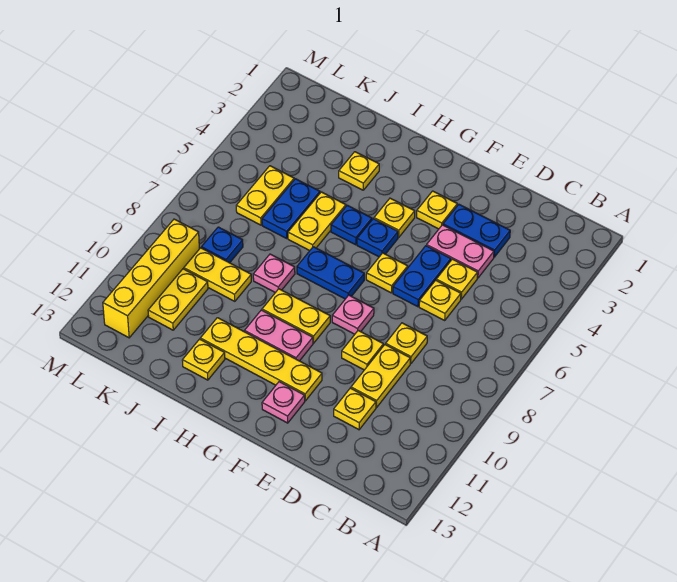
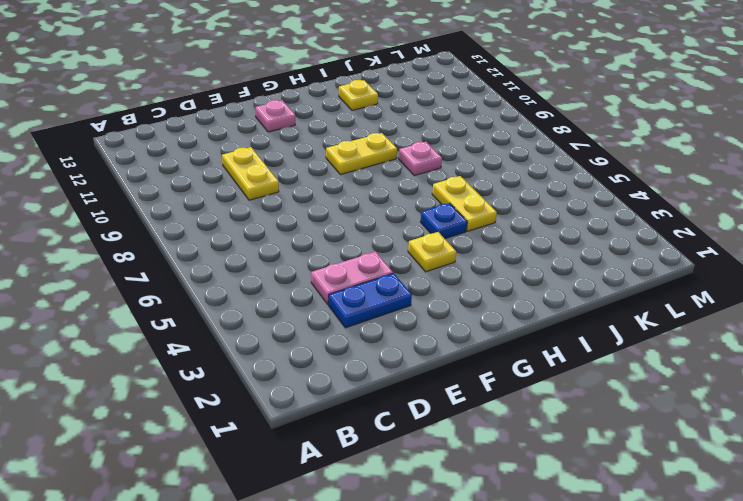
none -> yellow plate D5 level 1
none -> yellow plate D6 level 1
none -> yellow plate D8 level 1
none -> yellow plate D11 level 1

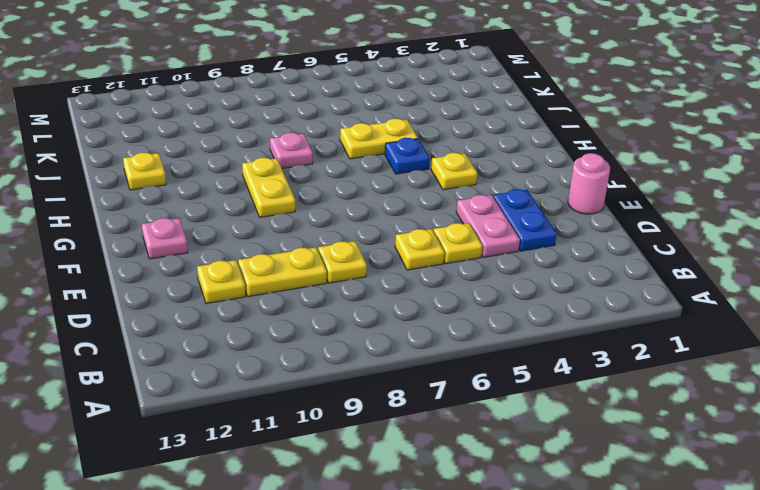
pink round brick E1 level 1 -> none
none -> blue plate E5:E6 level 1
none -> yellow plate E9 level 1
none -> yellow plate F3 level 1
none -> yellow plate F6 level 1

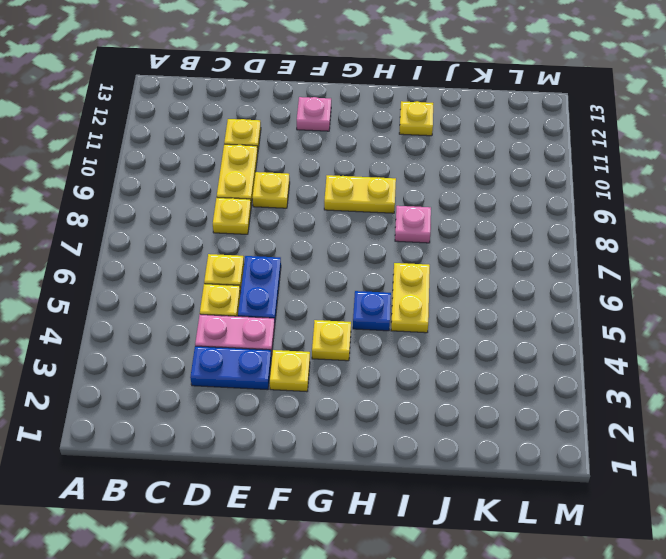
none -> yellow plate F6 level 1
none -> pink plate F8 level 1
none -> yellow plate F11:I11 level 1
none -> blue plate G5 level 1

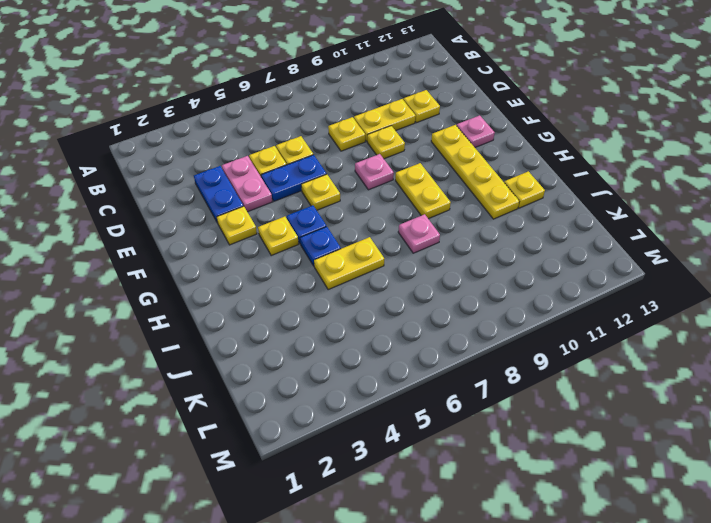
none -> blue plate G7:H7 level 1
none -> pink plate G10:H10 level 1
none -> yellow plate I3 level 1
none -> blue plate J5:J6 level 1

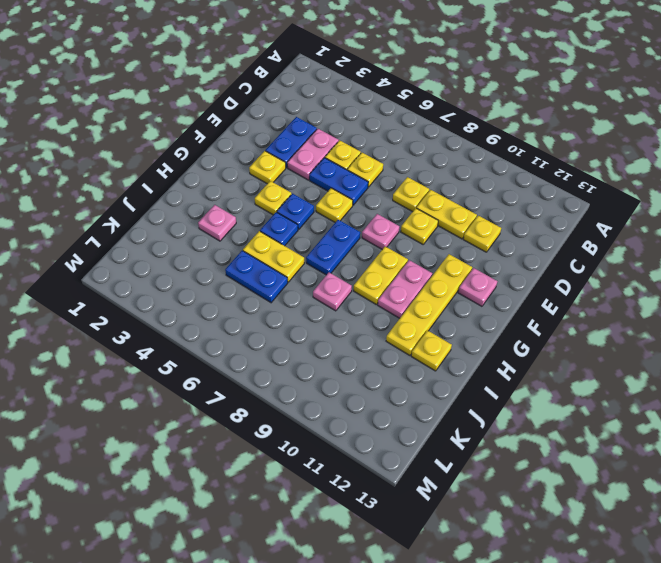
pink plate I3 level 1 -> yellow plate I3 level 1
none -> yellow plate J9:K9 level 1
none -> yellow plate K5:K6 level 1
none -> blue plate K8 level 1
none -> yellow plate K10:K11 level 1

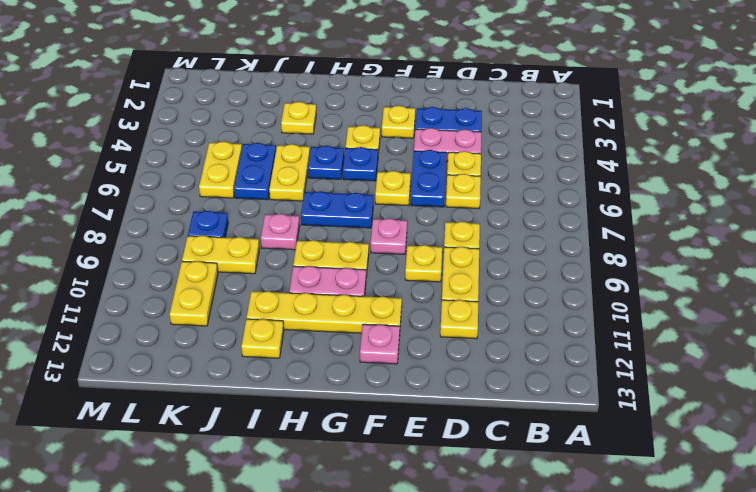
none -> yellow brick L9:L12 level 1

